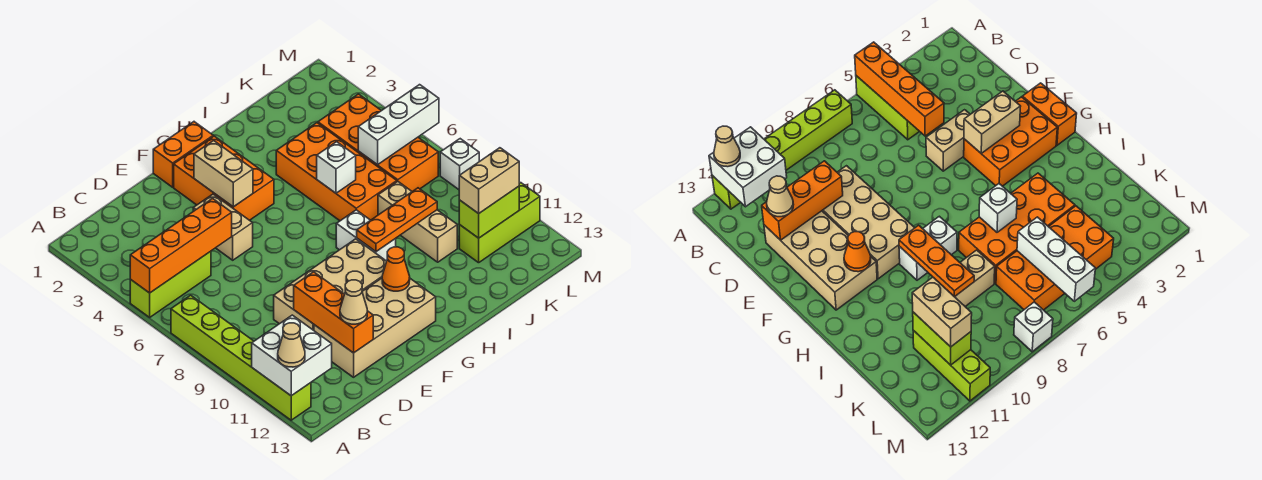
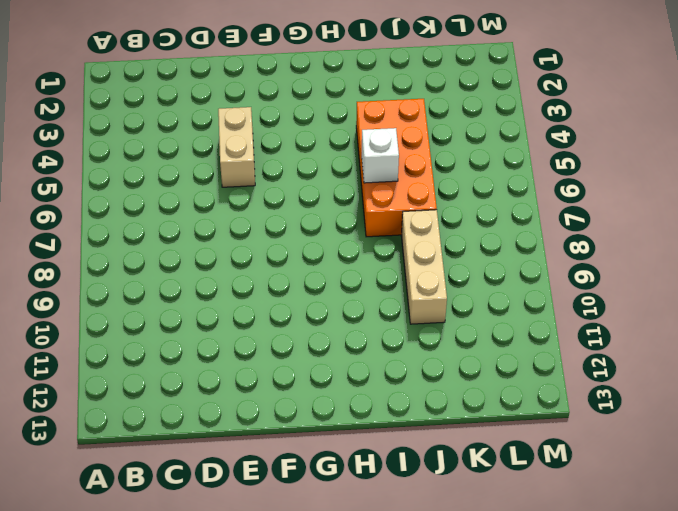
none -> lime brick A5:C5 level 1
none -> lime brick A7:A12 level 1
none -> tan brick D9:G10 level 1

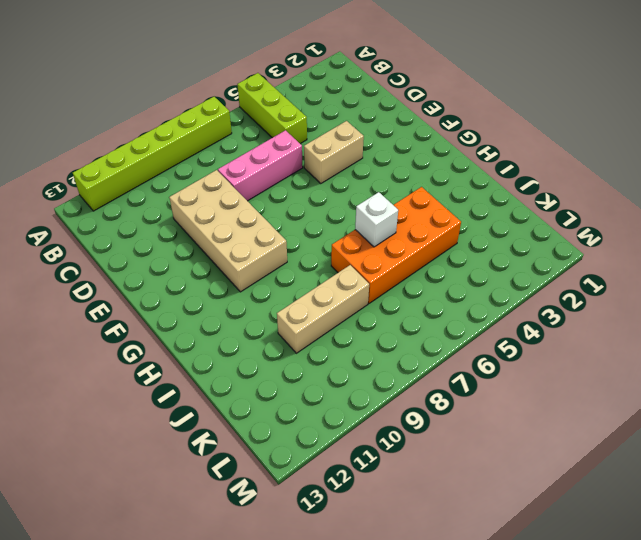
pink brick D6:D8 level 1 -> none
none -> tan brick D11:G12 level 1
none -> orange brick F1:G1 level 1
none -> orange brick F2:G4 level 1

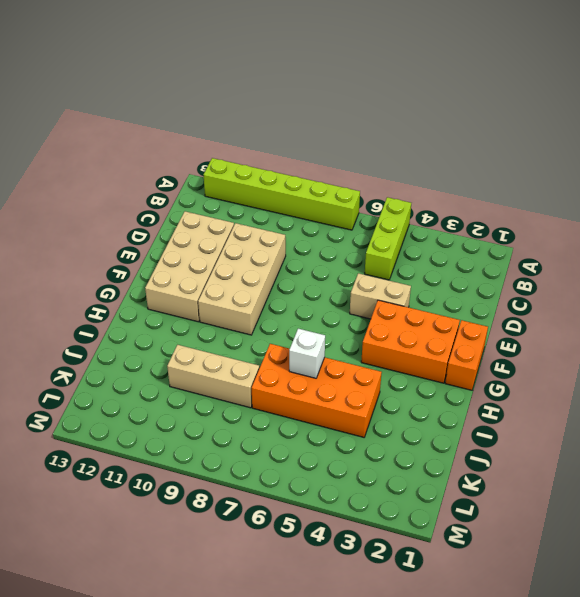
none -> white brick H8:H9 level 1
none -> orange brick K4:L7 level 1
none -> lime brick K11:M11 level 1

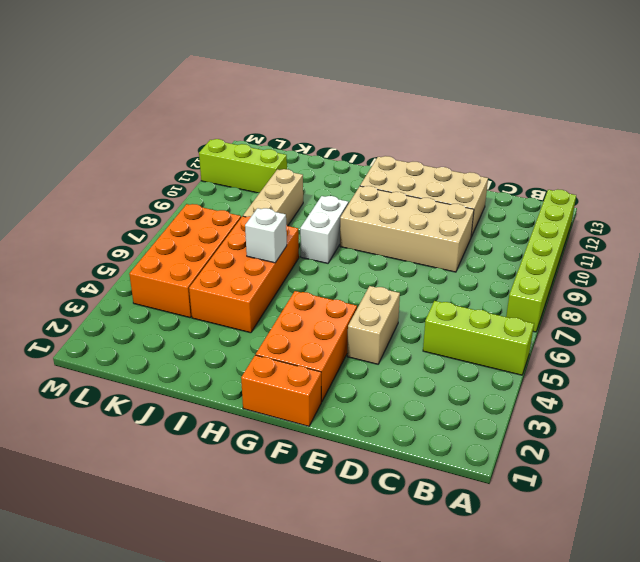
none -> white brick M8 level 1
none -> orange brick A5:D5 level 2
none -> white brick A11:B12 level 2

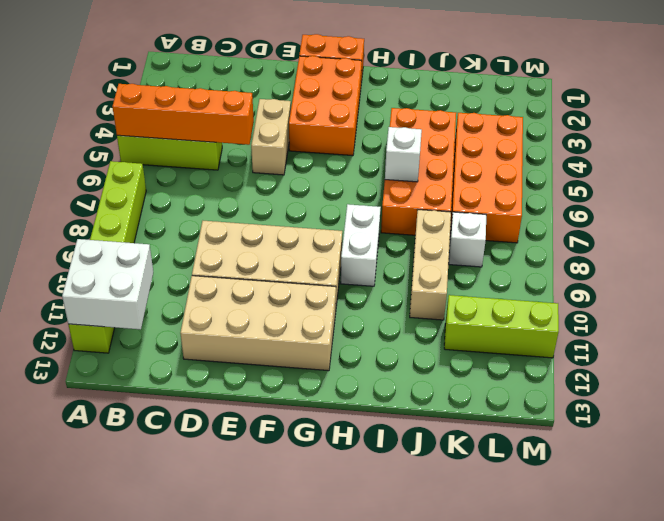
white brick K8 level 1 -> white brick M8 level 1
none -> orange brick D10:D12 level 2
none -> tan brick F3:F4 level 2
none -> orange cone G11 level 2

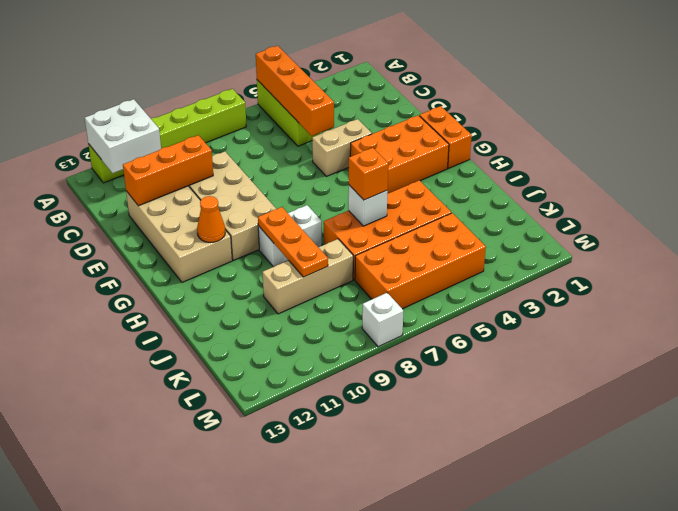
orange brick I6 level 3 -> none
none -> lime brick K11:M11 level 1
none -> tan brick F3:F4 level 2
none -> white brick K6:M6 level 2

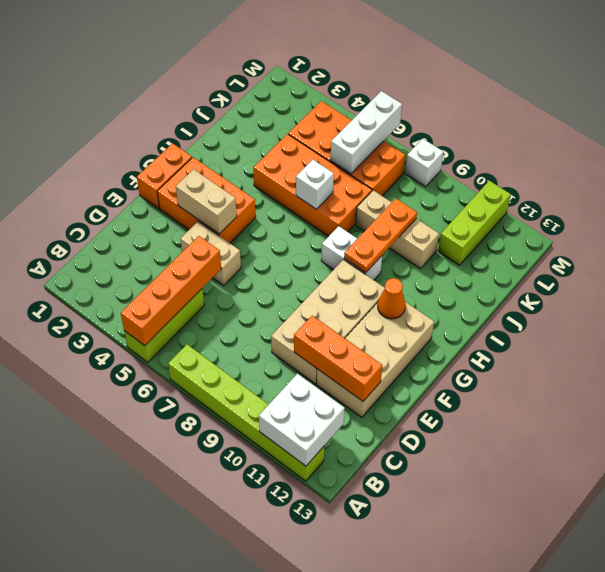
none -> lime brick K11:L11 level 2
none -> tan cone A12 level 3
none -> tan cone D12 level 3

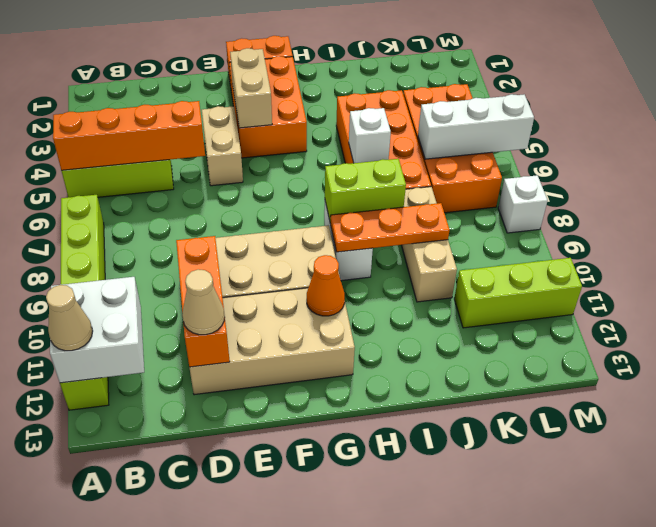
lime brick H8:I8 level 2 -> lime brick K11:L11 level 2
none -> tan brick K11:L11 level 3

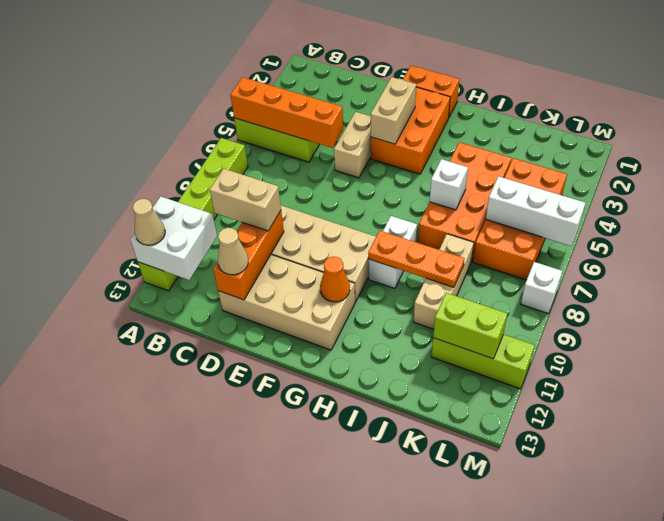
tan brick C10:D10 level 3 -> tan brick K11:L11 level 3

